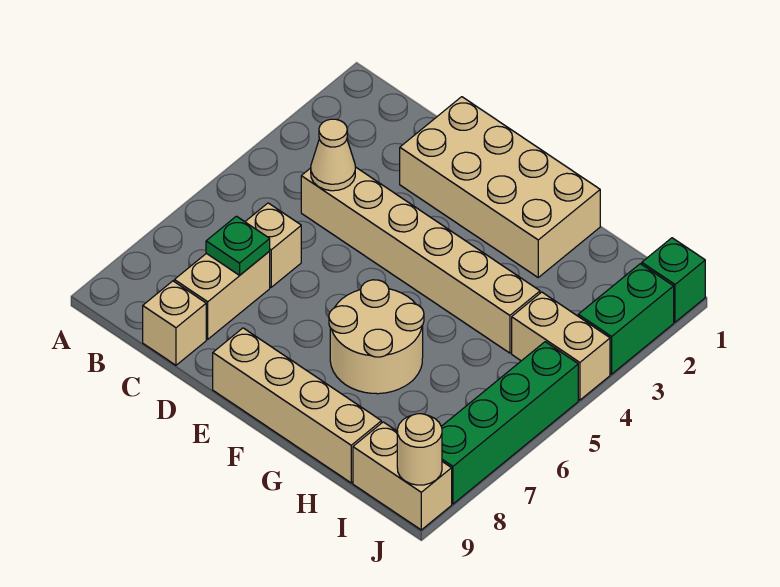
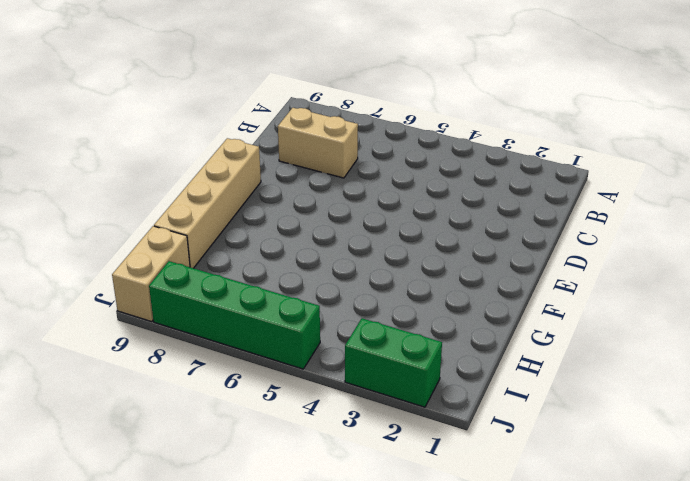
none -> tan brick C4:H4 level 1
none -> tan brick C6 level 1
none -> tan brick C9 level 1

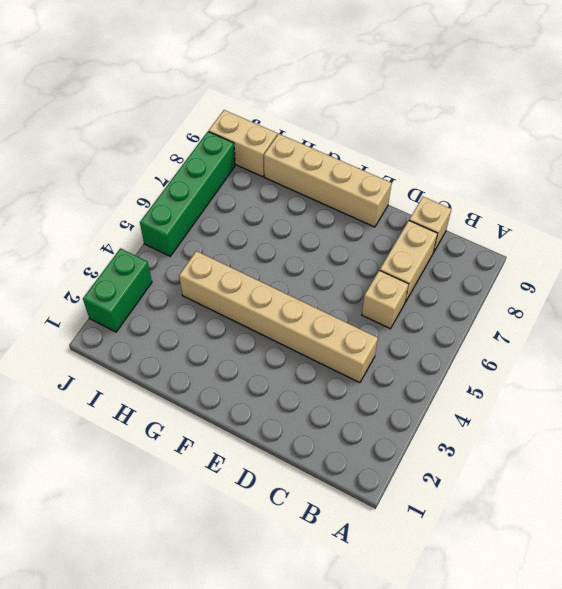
none -> tan brick D1:G2 level 1
none -> tan round brick F6:G7 level 1
none -> tan brick I4:J4 level 1

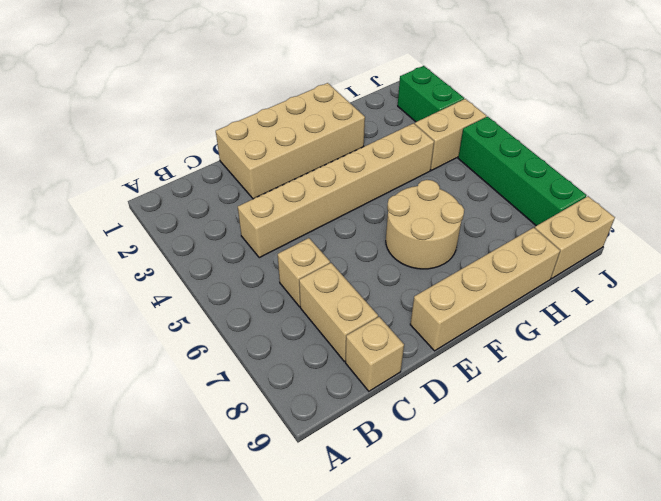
none -> green brick J1 level 1
none -> tan cone C4 level 2
none -> green plate C7 level 2

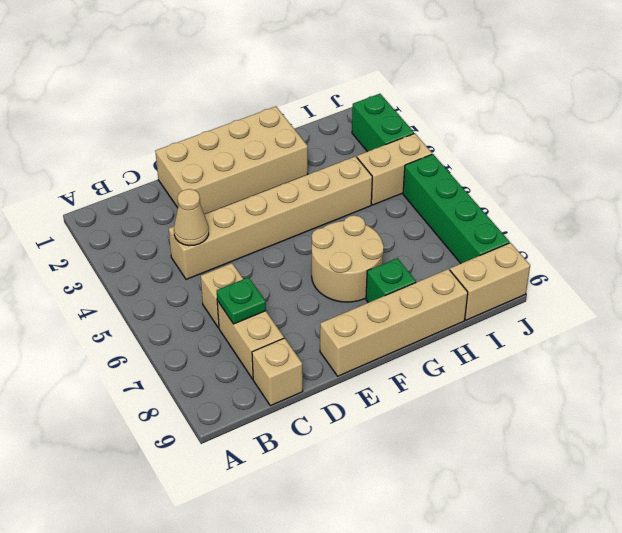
green brick G8 level 1 -> green brick J1 level 1
none -> tan round brick J9 level 2

